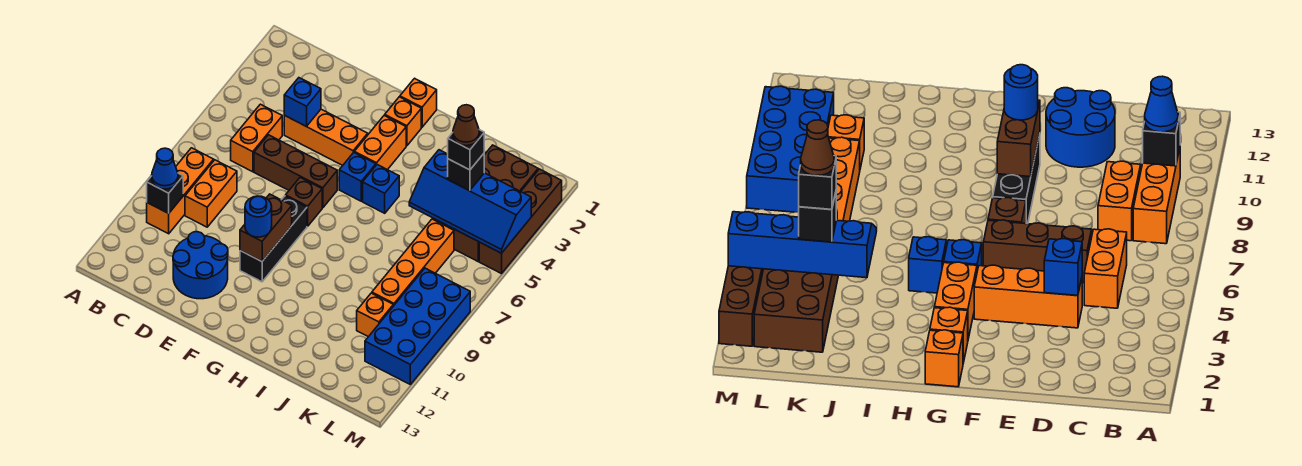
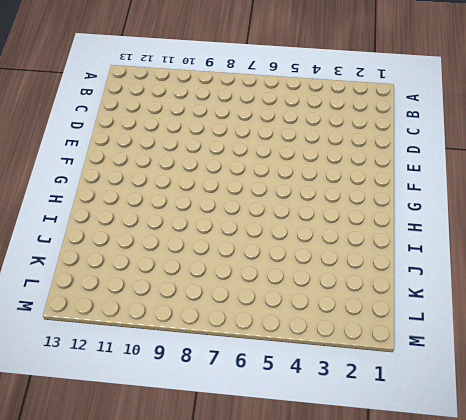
none -> orange brick B8:B10 level 1
none -> orange brick C5:C6 level 1
none -> orange brick C8:C9 level 1

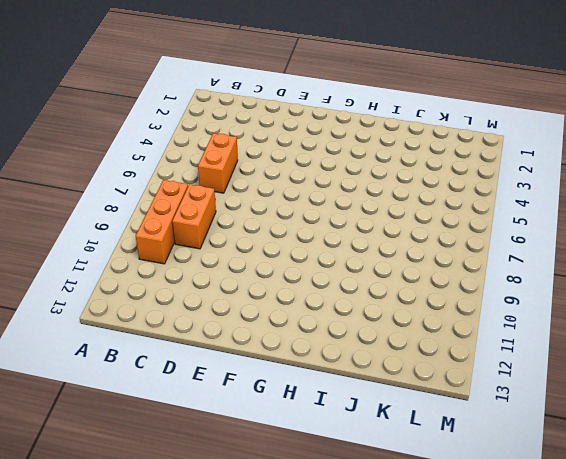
none -> orange brick D4:F4 level 1
none -> brown brick D6:F6 level 1
none -> blue round brick D11:E12 level 1

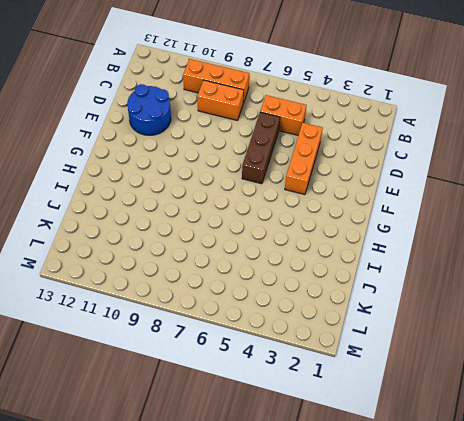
none -> brown brick F7 level 1
none -> black brick F8:F10 level 1
none -> orange brick G1 level 1

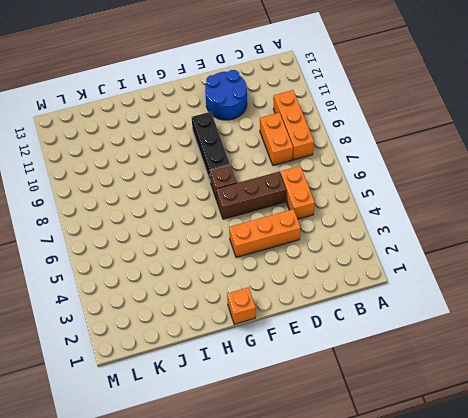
none -> orange brick G2 level 1
none -> orange brick G3:G4 level 1
none -> blue brick G5 level 1

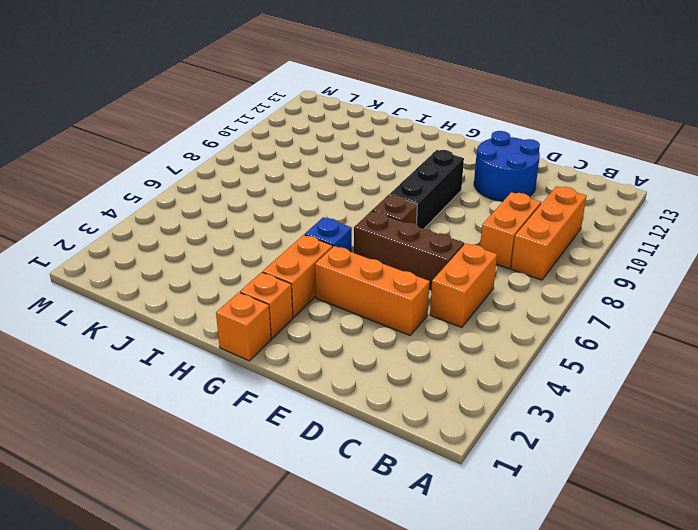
none -> blue brick H5 level 1
none -> brown brick K2:L5 level 1
none -> orange brick K6:K9 level 1

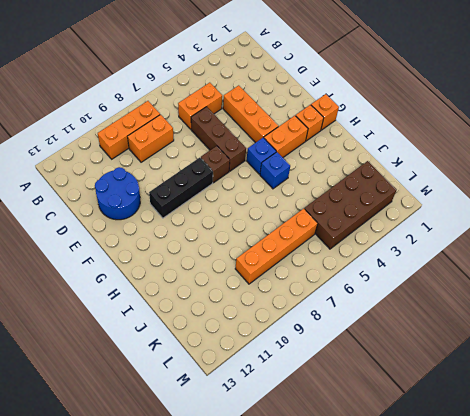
none -> orange brick K10 level 1
none -> blue brick L8:M11 level 1
none -> brown brick M2:M5 level 1

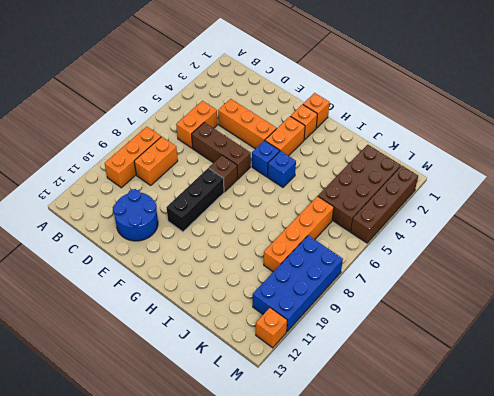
orange brick M12 level 1 -> orange brick K10 level 1
none -> black brick B10 level 2
none -> blue brick D4 level 2
none -> brown brick F9:F10 level 2

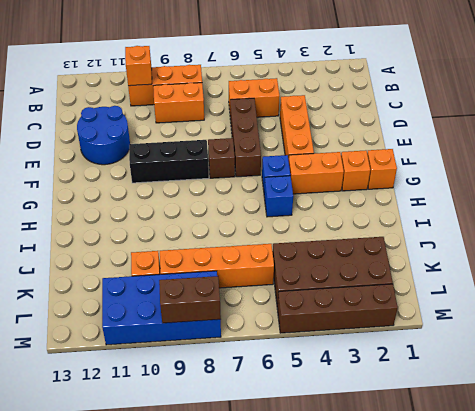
orange brick B10 level 2 -> black brick B10 level 2
brown brick M8:M9 level 2 -> brown brick F9:F10 level 2
none -> blue brick D4 level 2
none -> blue slope J4:M5 level 2 top 4
none -> blue cone B10 level 3

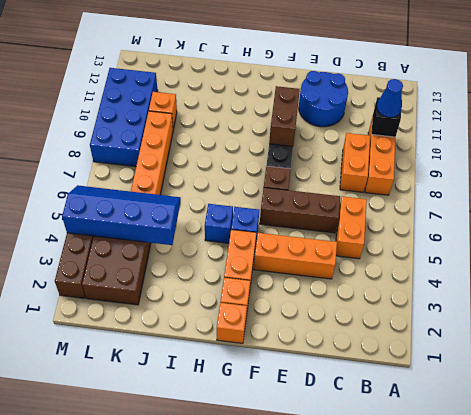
none -> blue brick D4 level 2
none -> blue round brick F10 level 3
none -> black brick K4 level 3

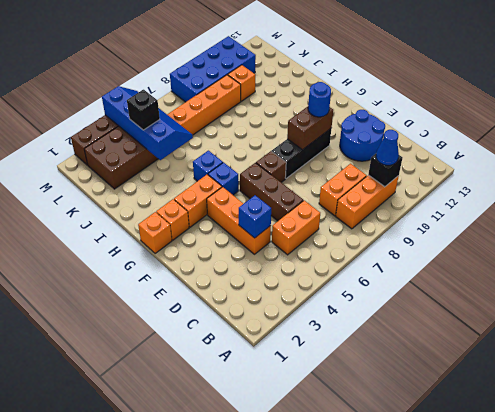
none -> black brick K4 level 4
none -> brown cone K4 level 5

